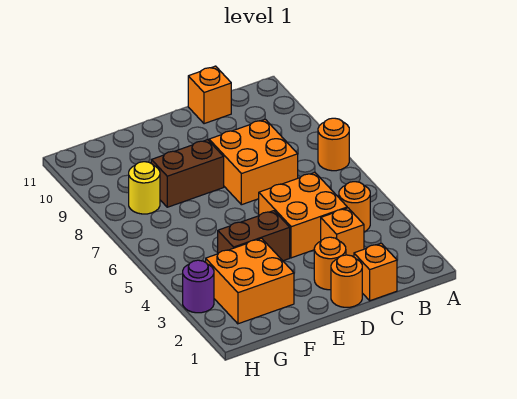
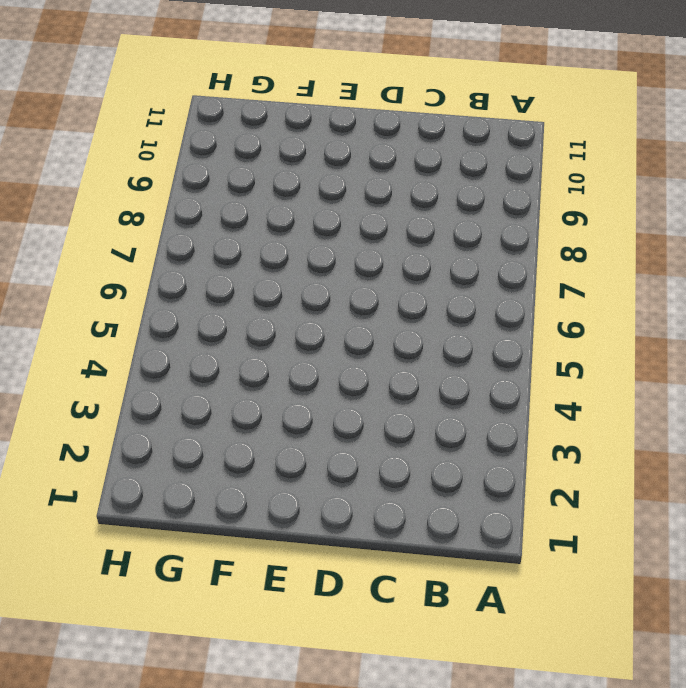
none -> orange round brick A7 level 1
none -> orange round brick B4 level 1
none -> orange brick C1 level 1

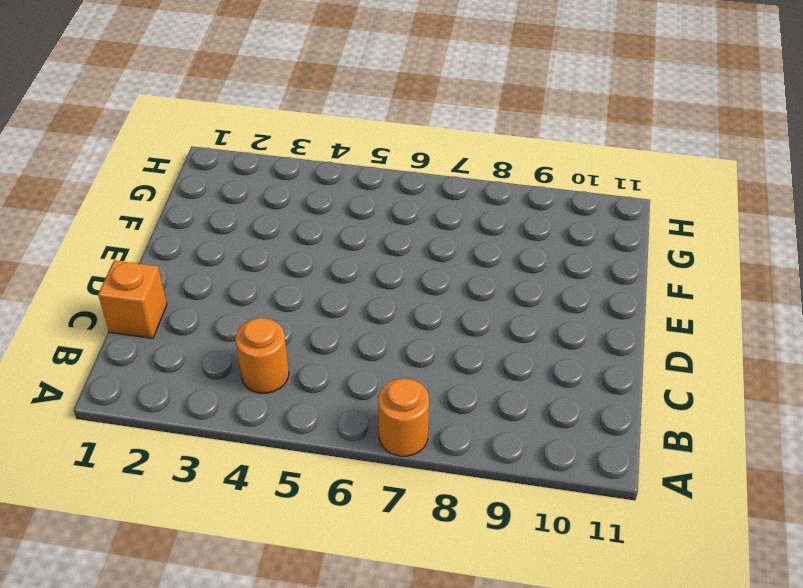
none -> orange brick C3 level 1
none -> orange brick C4:D5 level 1
none -> orange brick C7:D8 level 1

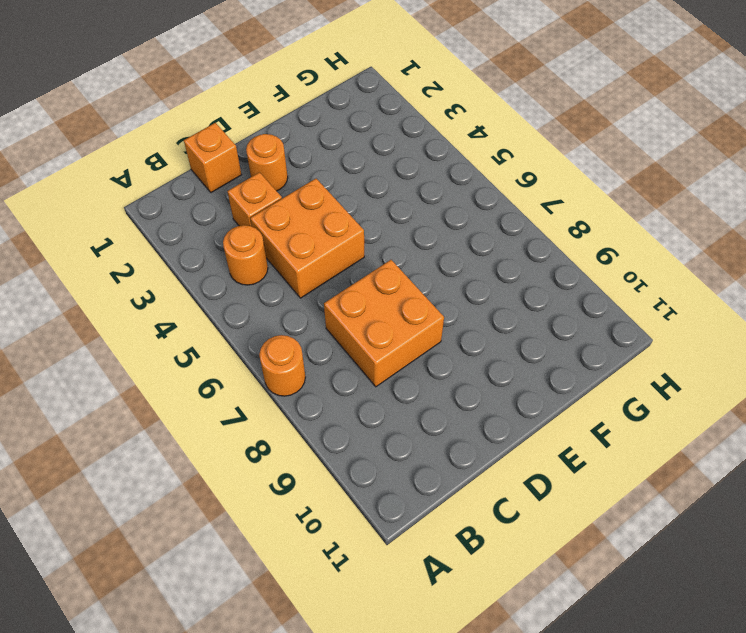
none -> orange brick C11 level 1
none -> orange round brick D1 level 1
none -> brown brick E4:F4 level 1

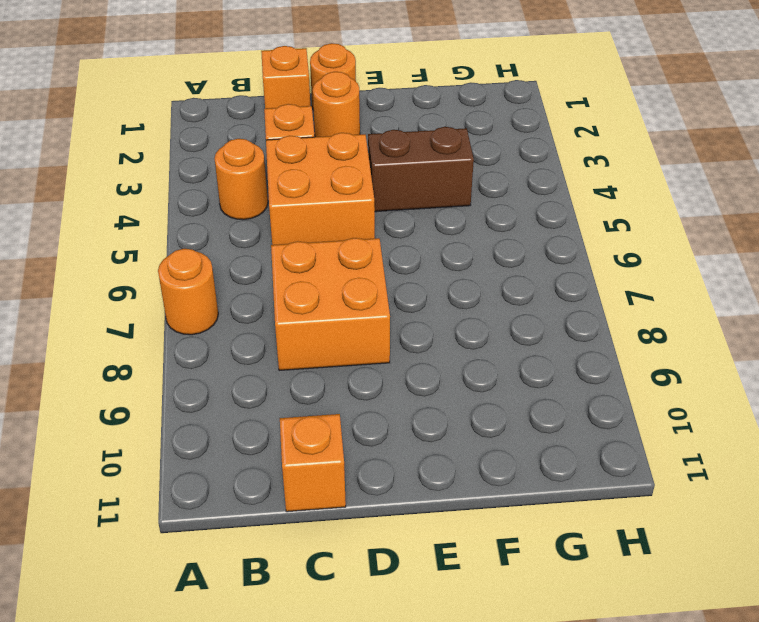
none -> brown brick E8:F8 level 1
none -> orange brick F2:G3 level 1
none -> yellow round brick G8 level 1

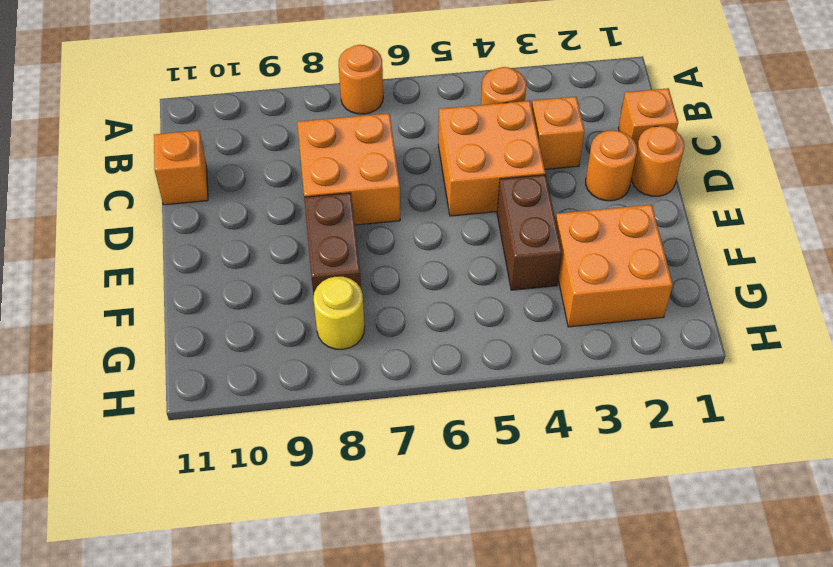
none -> purple round brick H3 level 1

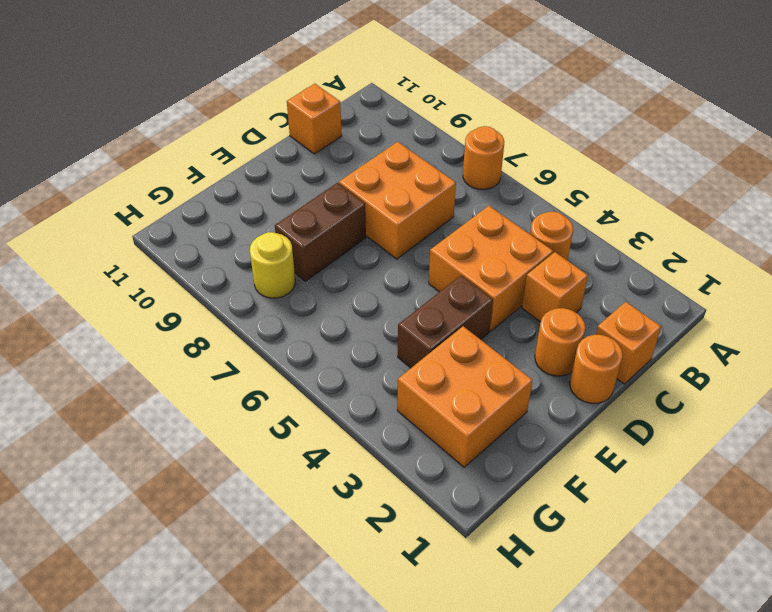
none -> purple round brick H3 level 1

